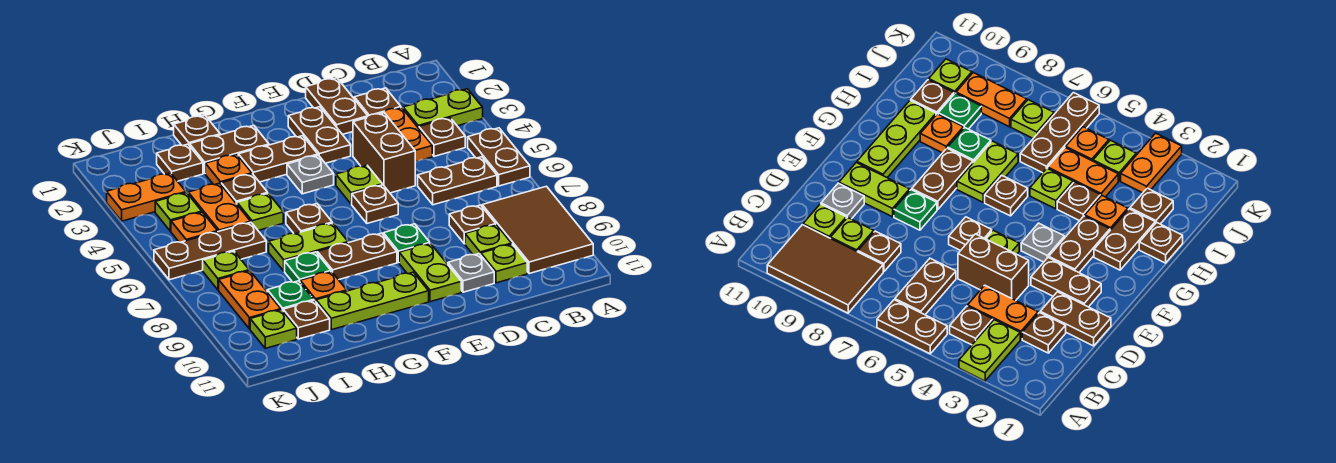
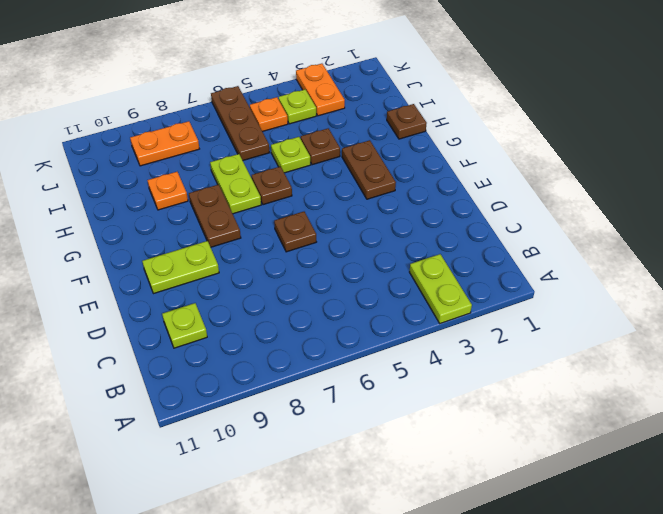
none -> brown plate A5:A6 level 1
none -> brown tile A8:B10 level 1
none -> brown plate B4 level 1
none -> brown plate B6:C6 level 1

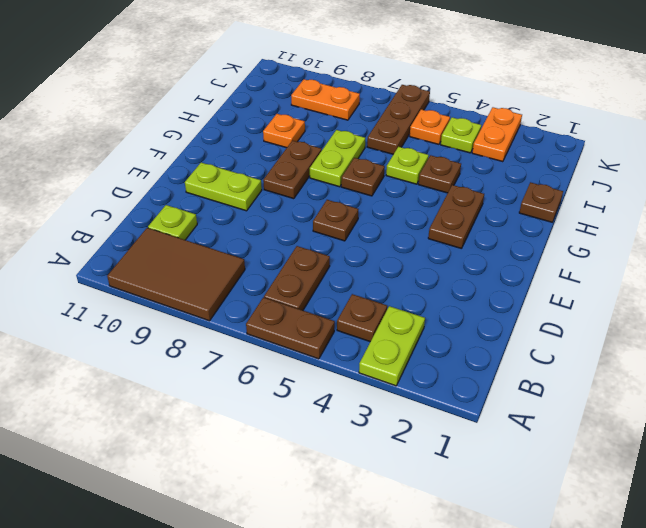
none -> brown plate C2 level 1
none -> orange plate C3:C4 level 1
none -> brown plate C8 level 1
none -> lime plate C9 level 1

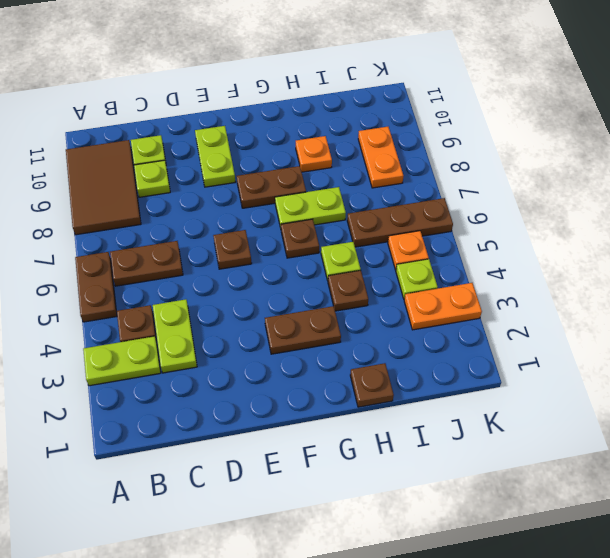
lime plate C3:C4 level 1 -> orange plate C3:C4 level 1
none -> brown plate C2 level 1
none -> brown plate C8 level 1
none -> brown plate D1:D2 level 1
none -> brown brick D4:D5 level 1

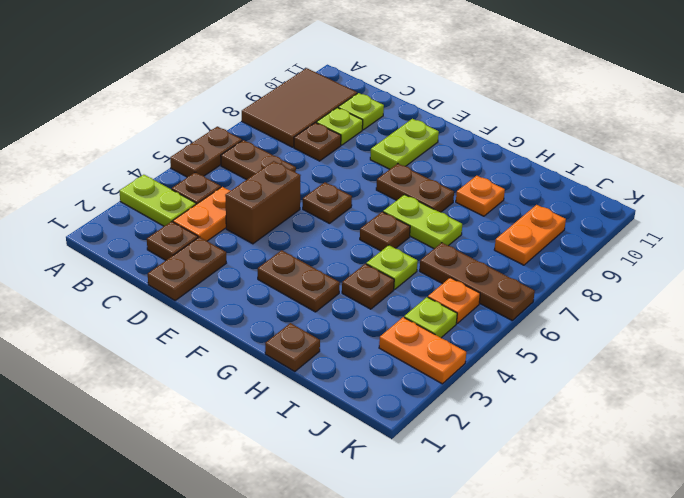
none -> grey plate D10 level 1
none -> brown plate E2:E3 level 1
none -> lime plate E5 level 1
none -> green plate E8 level 1

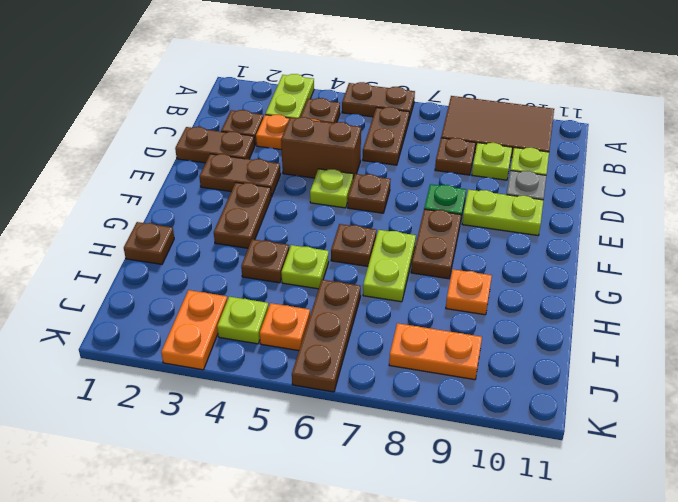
none -> grey plate F4 level 1
none -> lime plate F10:H10 level 1
none -> brown plate G2:H2 level 1
none -> orange plate H3 level 1

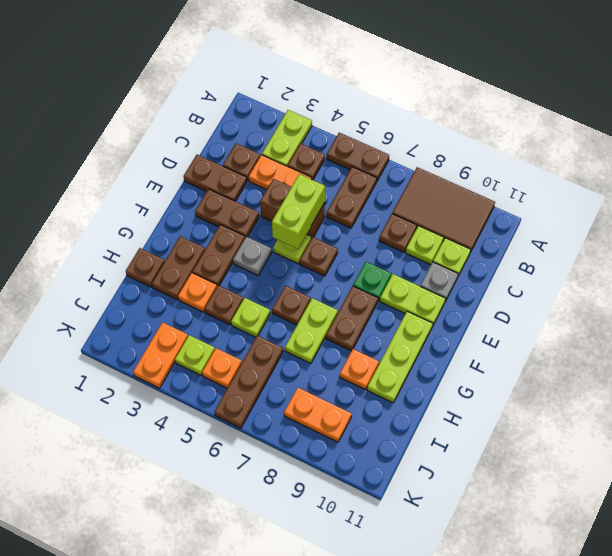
lime brick D5:E5 level 2 -> none
none -> green plate H8 level 1
none -> brown plate I2 level 1
none -> orange plate I4:I5 level 1
none -> green plate I9 level 1

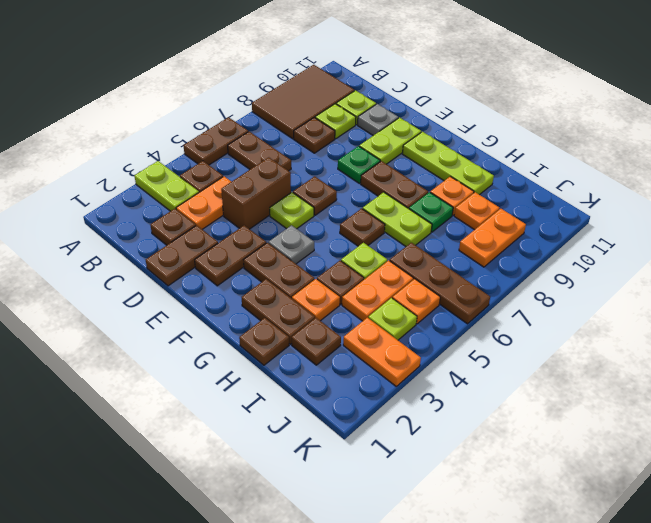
orange plate I9 level 1 -> green plate I9 level 1
none -> brown plate I10 level 1
none -> lime plate J7 level 1
none -> lime plate J10 level 1

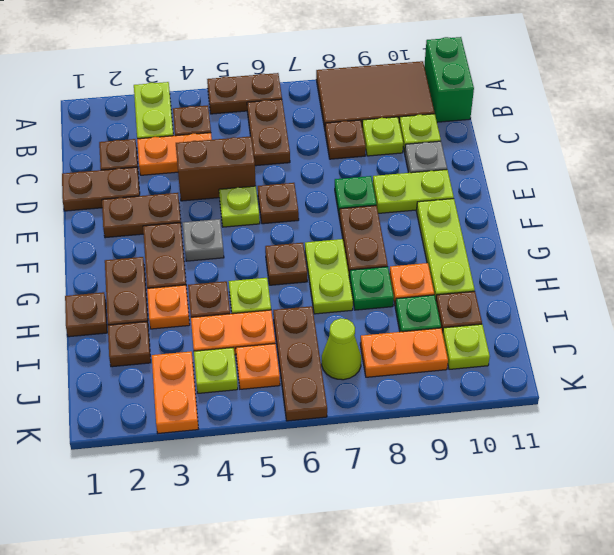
green brick A11:B11 level 1 -> none
lime cone J7 level 1 -> lime plate J7 level 1

